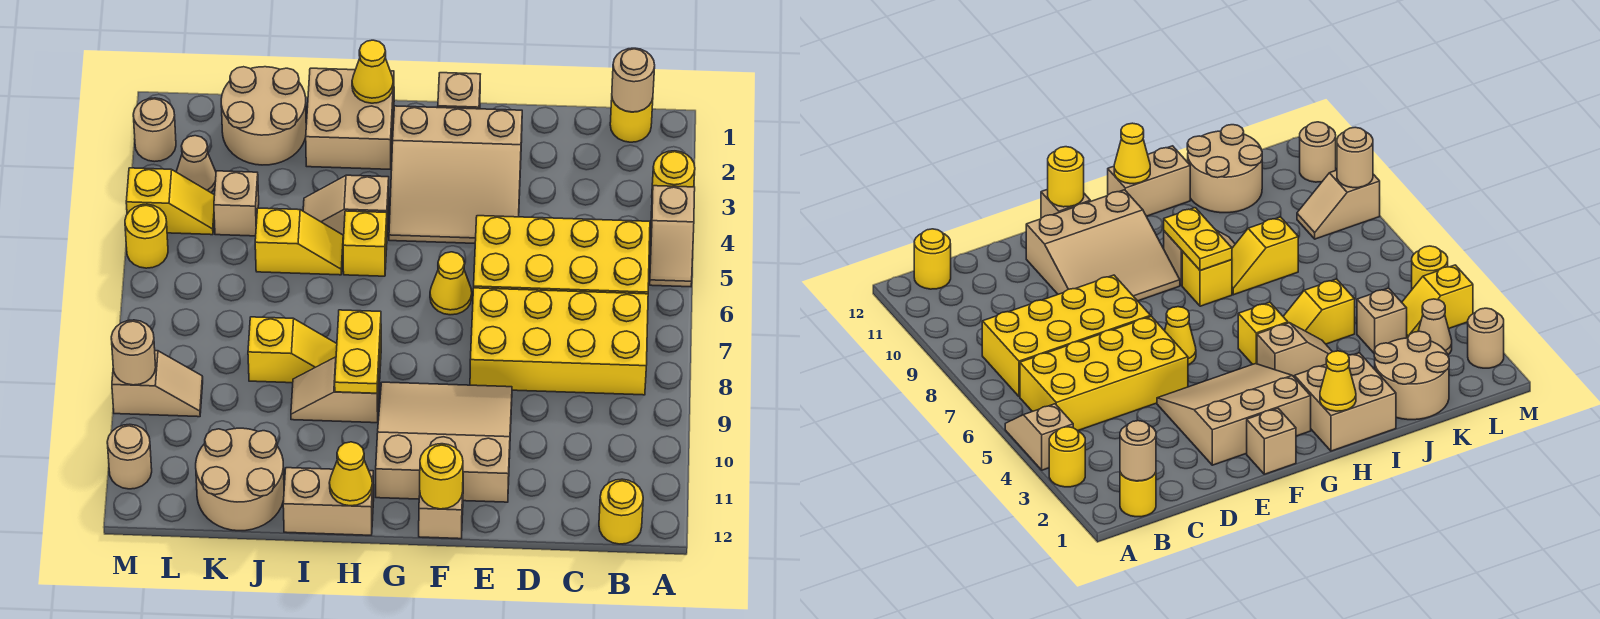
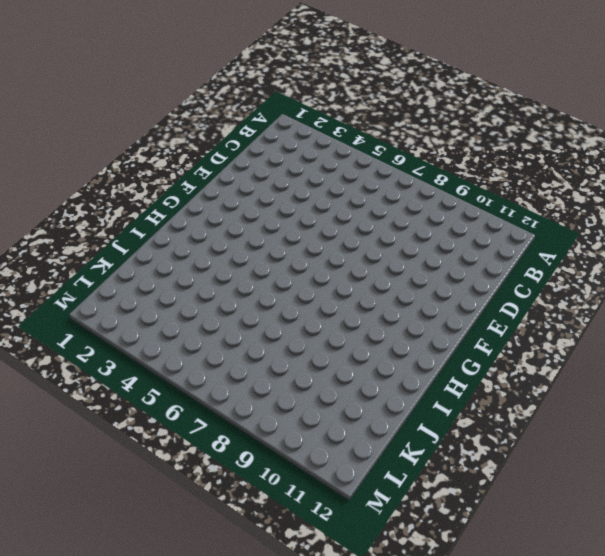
none -> yellow round brick A3 level 1
none -> tan slope A4:A5 level 1 top 4
none -> yellow round brick B1 level 1
none -> yellow brick B5:E6 level 1

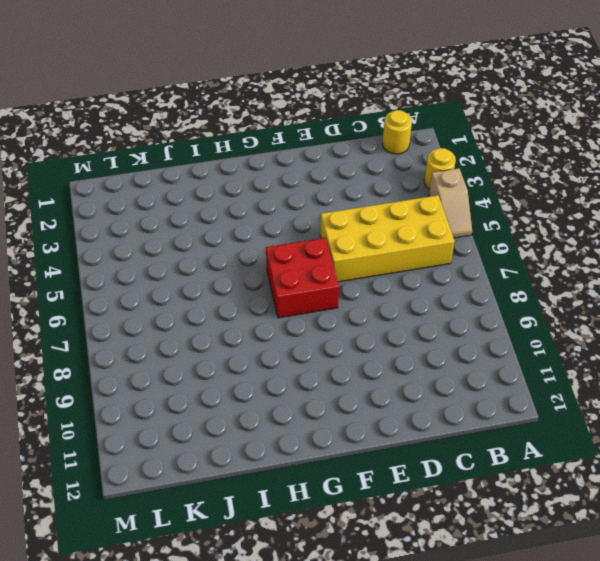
red brick F6:G7 level 1 -> yellow cone F6 level 1
none -> yellow brick B7:E8 level 1
none -> yellow round brick B12 level 1
none -> tan slope E2:G4 level 1 top 2
none -> tan slope E9:G11 level 1 top 11

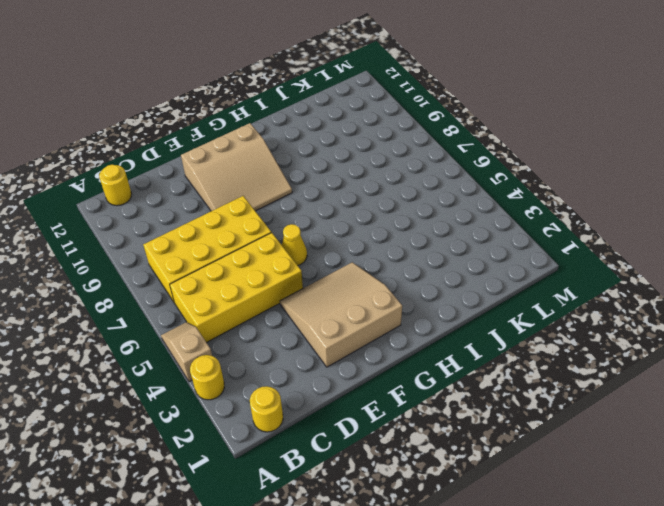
none -> tan brick F1 level 1
none -> tan brick F12 level 1
none -> tan brick H1:I2 level 1
none -> tan slope H4:I4 level 1 top H

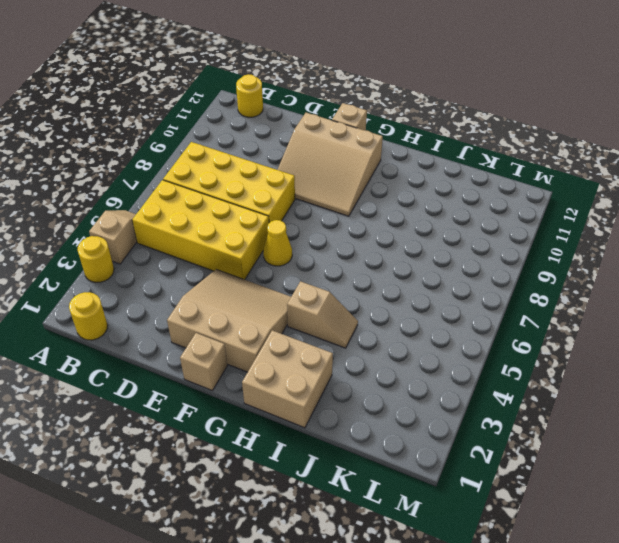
none -> yellow brick H5 level 1
none -> yellow brick H8 level 1
none -> tan slope H9:I9 level 1 top H
none -> tan brick H12:I12 level 1

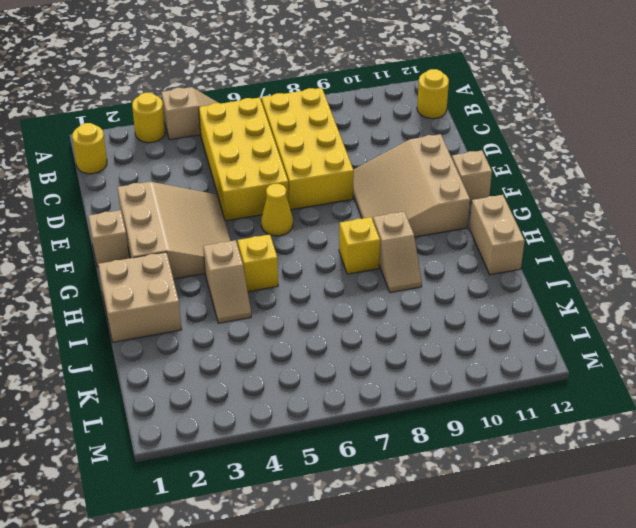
none -> yellow slope I5:J5 level 1 top J
none -> yellow slope I8:J8 level 1 top J
none -> tan round brick J1:K2 level 1
none -> tan round brick J11:K12 level 1

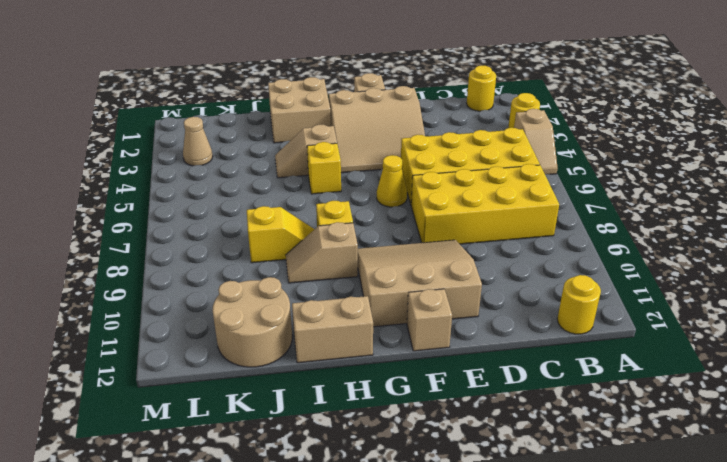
none -> yellow slope I5:J5 level 1 top J
none -> tan round brick J1:K2 level 1
none -> tan brick K4 level 1
none -> yellow slope L4:M4 level 1 top M

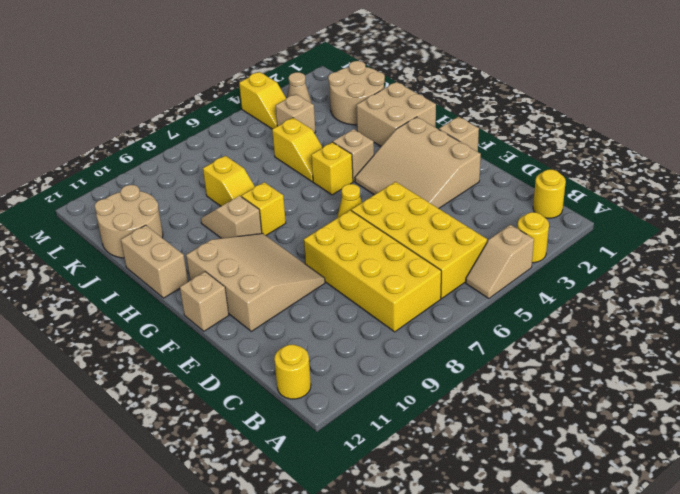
none -> tan slope L9:M9 level 1 top M
none -> tan round brick M2 level 1
none -> yellow round brick M5 level 1
none -> tan round brick M11 level 1

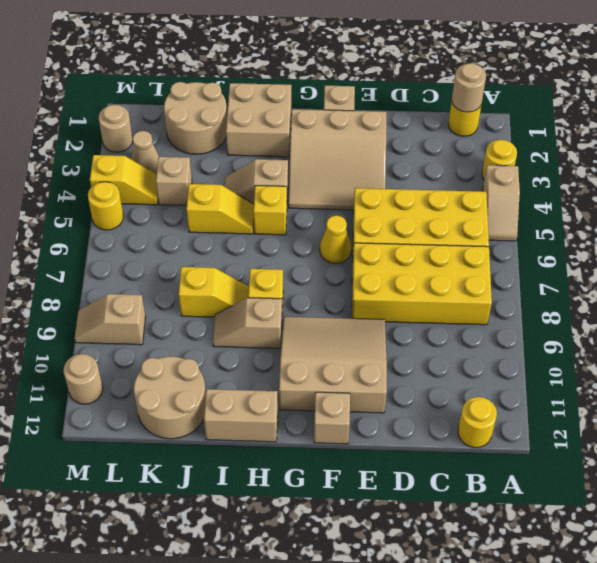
tan slope L9:M9 level 1 top L -> tan slope L9:M9 level 1 top M
none -> yellow round brick F12 level 2
none -> yellow cone H1 level 2
none -> yellow plate H8:H9 level 2
none -> yellow cone H12 level 2

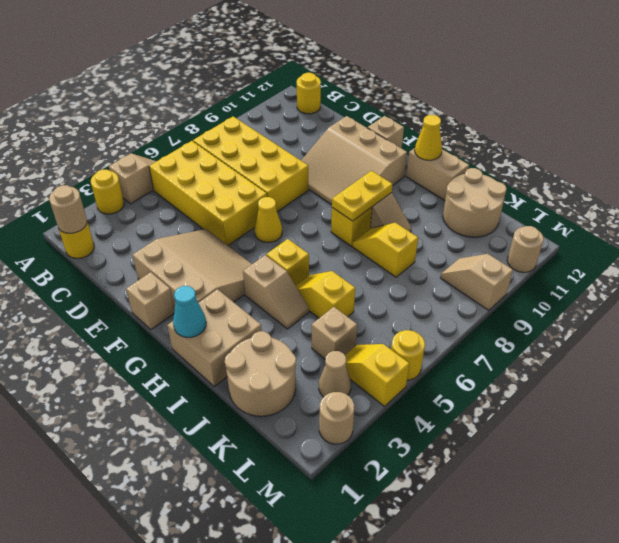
cyan cone H1 level 2 -> yellow cone H1 level 2
none -> yellow round brick F12 level 2
none -> tan round brick M9 level 2

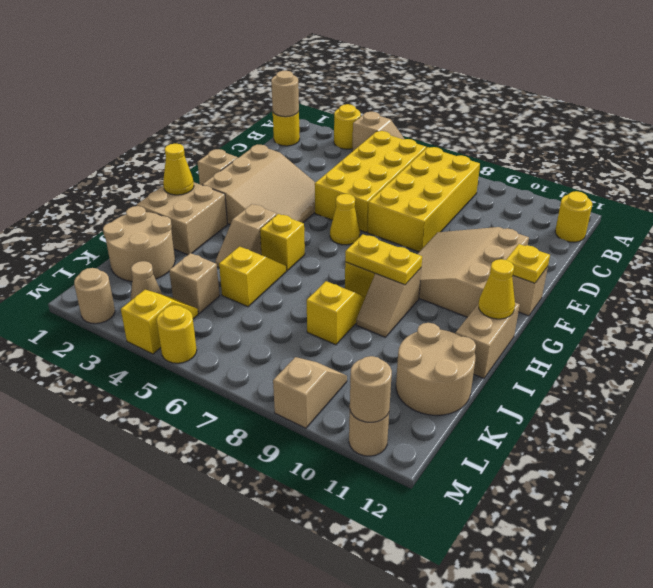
yellow plate F12 level 2 -> yellow round brick F12 level 2
tan round brick M11 level 2 -> tan round brick M9 level 2

